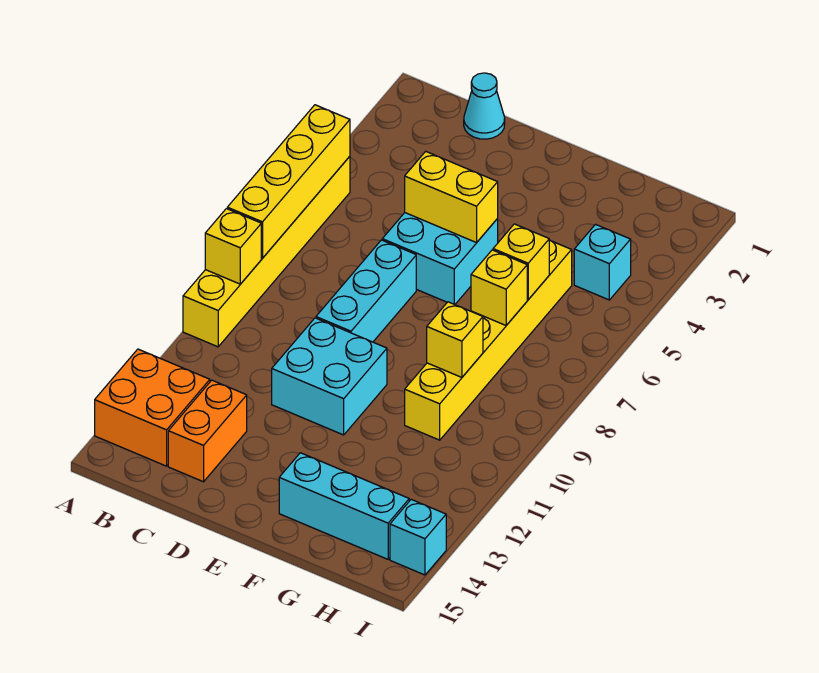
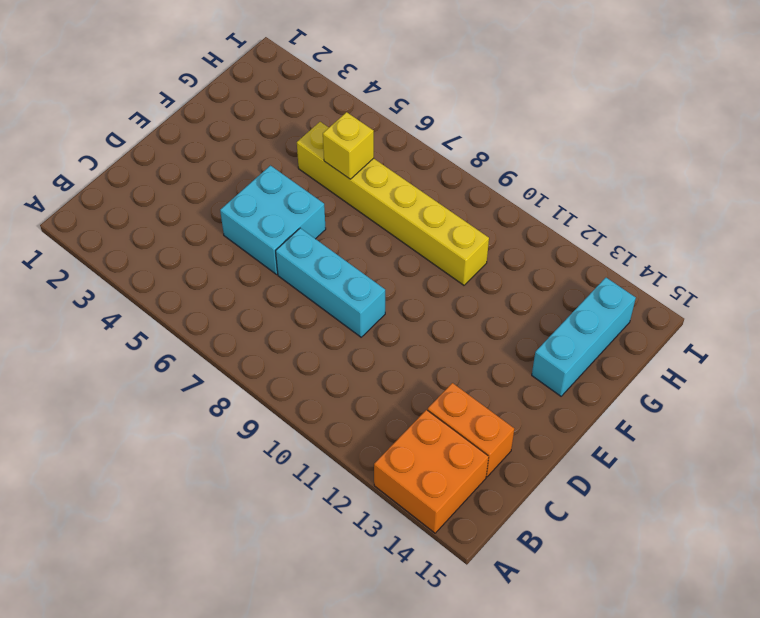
none -> yellow brick A5:A10 level 1
none -> cyan cone C1 level 1
none -> cyan brick D10:E11 level 1

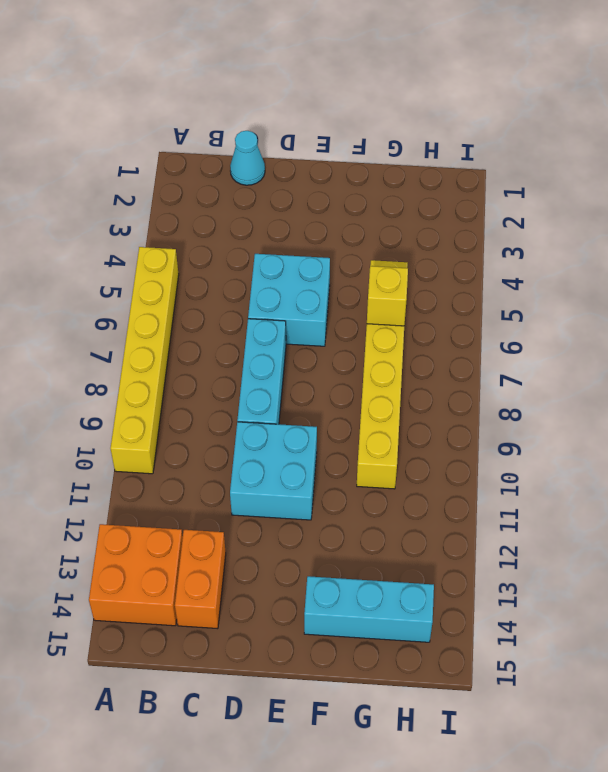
none -> cyan brick H4 level 1
none -> cyan brick I14 level 1
none -> yellow brick A5:A8 level 2

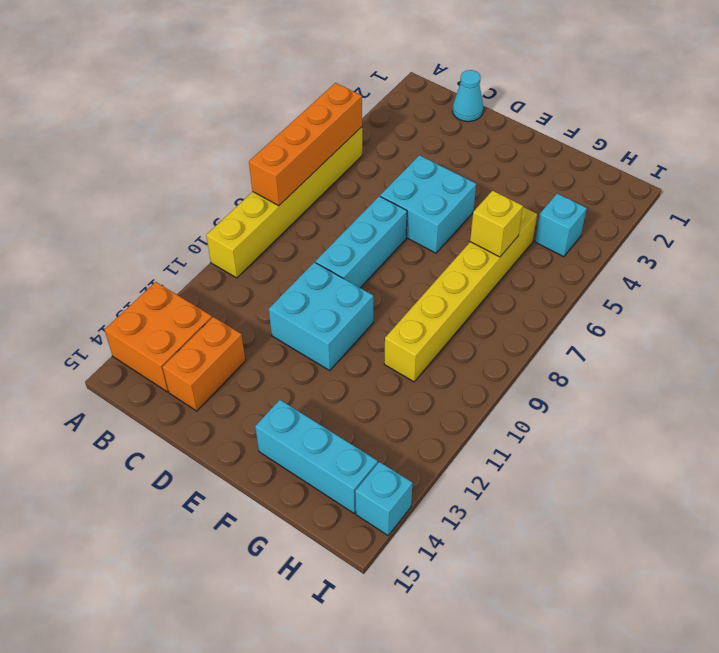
orange brick A5:A8 level 2 -> yellow brick A5:A8 level 2
none -> yellow brick A9 level 2
none -> yellow brick D5:E5 level 2
none -> yellow brick G7 level 2

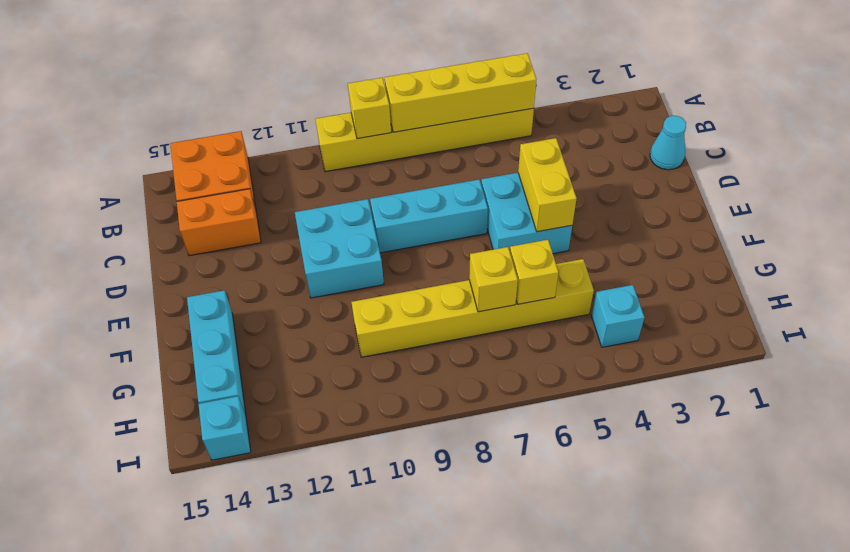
none -> yellow brick G9 level 2

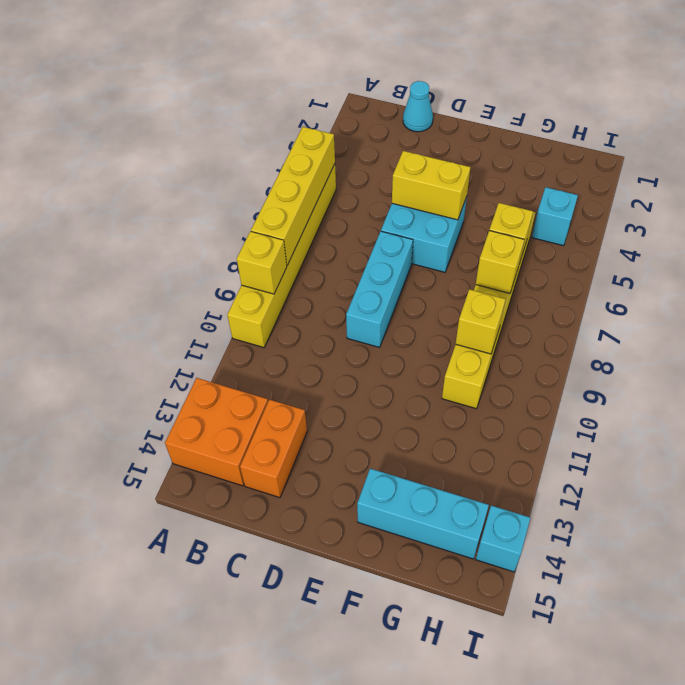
none -> cyan brick D10:E11 level 1

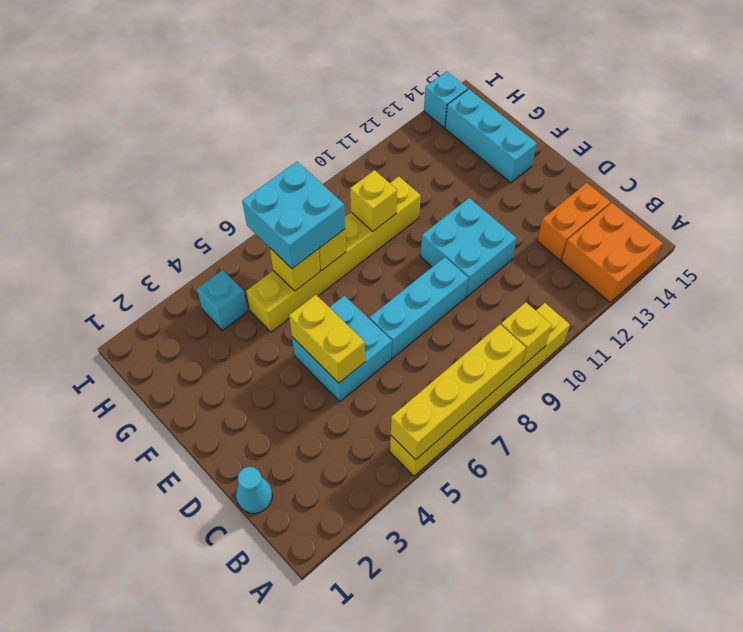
cyan brick G6:H7 level 3 -> none

